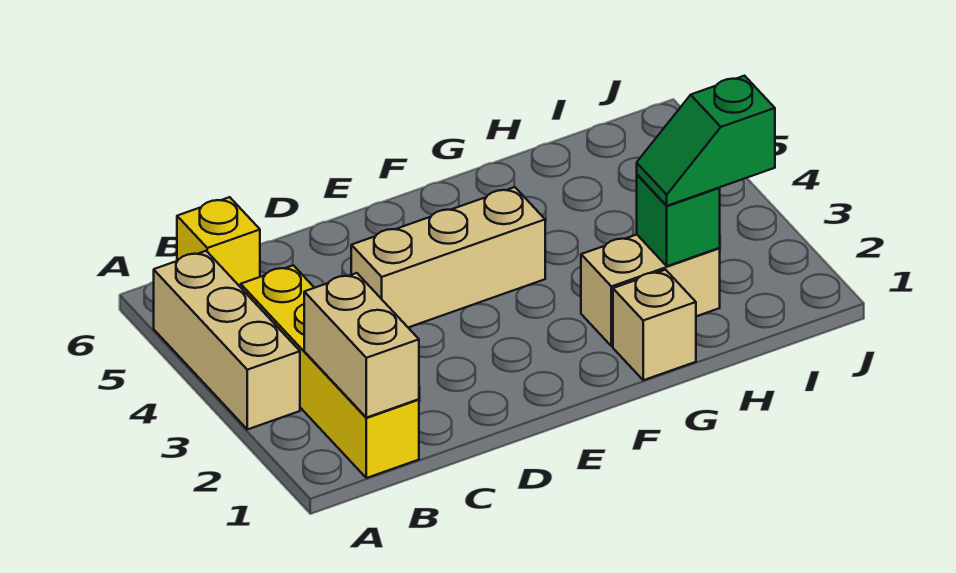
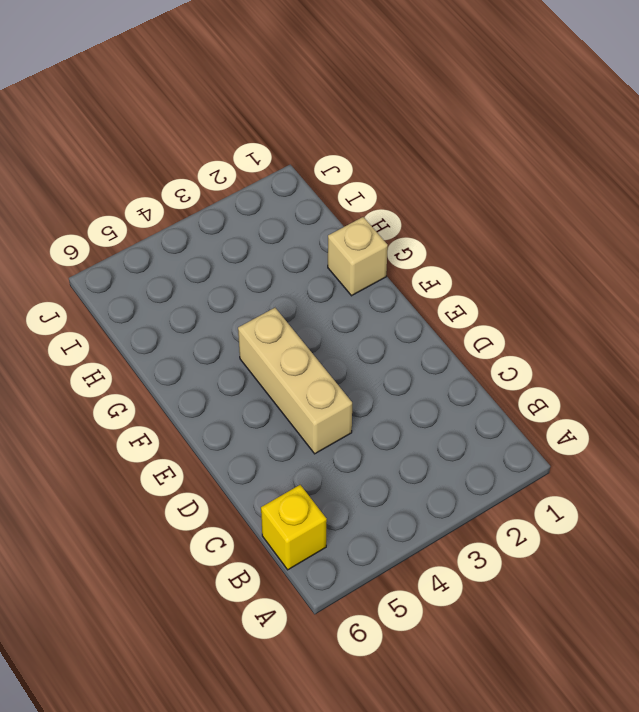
none -> tan brick A3:A5 level 1
none -> yellow brick B1:B4 level 1

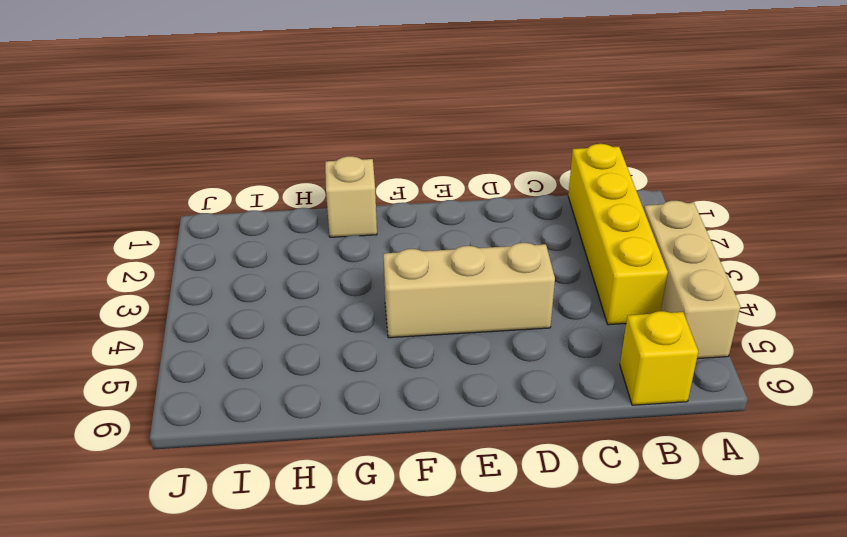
none -> tan brick G2:H2 level 1
none -> tan brick B1:B2 level 2

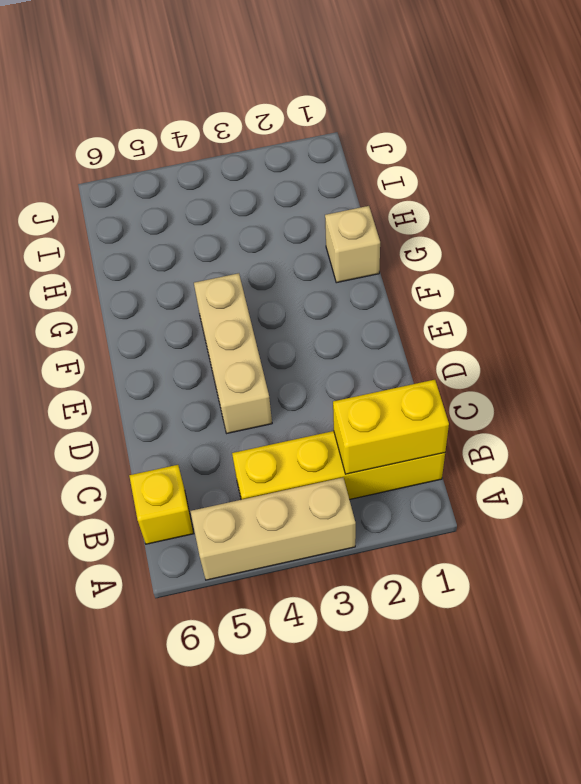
yellow brick B1:B2 level 2 -> tan brick B1:B2 level 2
none -> tan brick G2:H2 level 1
none -> green brick H2 level 2

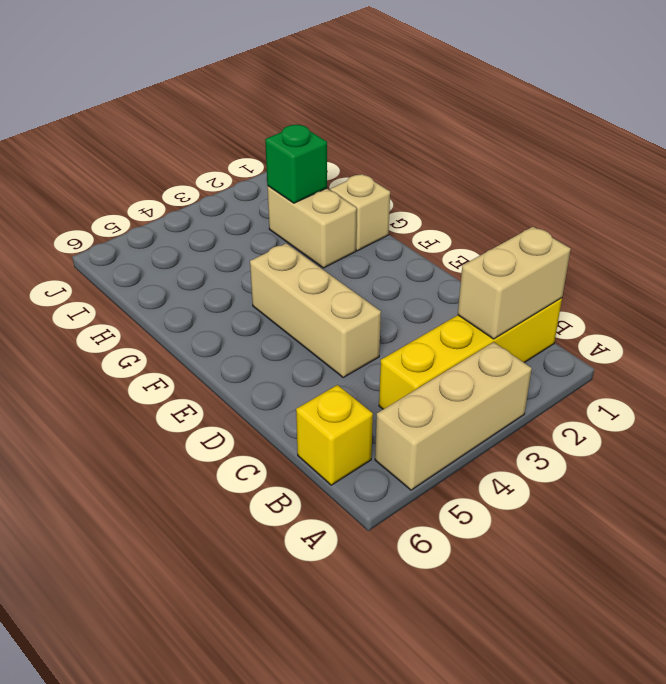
none -> green slope H2:I2 level 3 top I

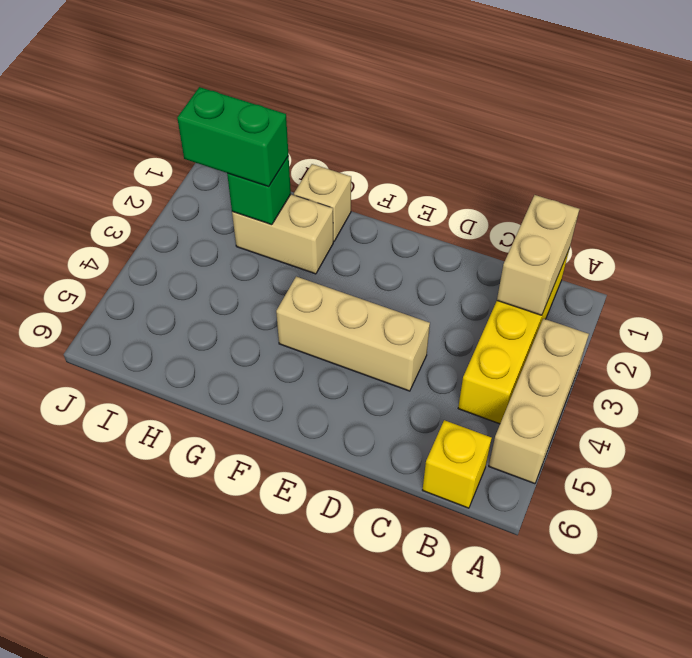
green brick H2:I2 level 3 -> green slope H2:I2 level 3 top I

